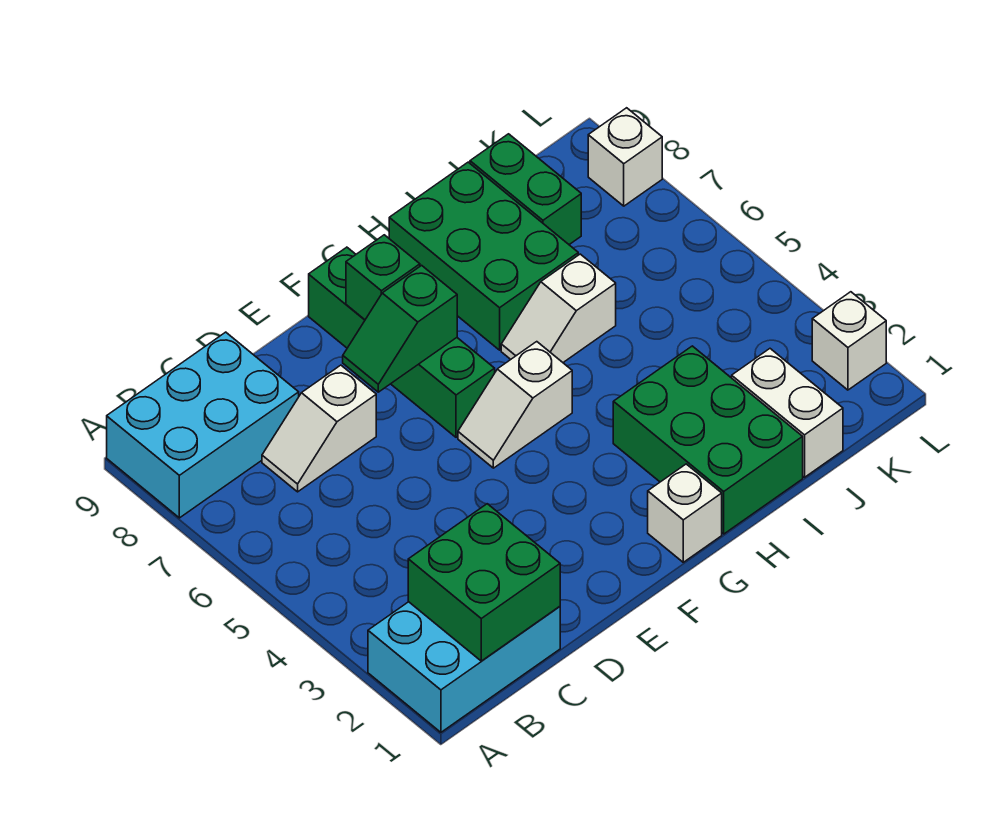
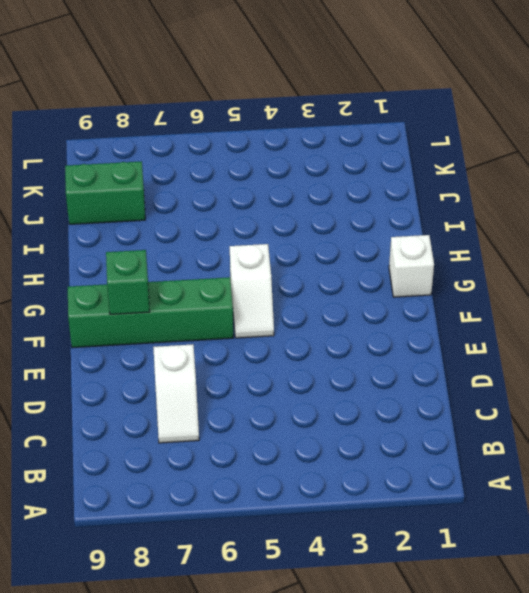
none -> cyan brick A1:C2 level 1
none -> cyan brick A8:C9 level 1
none -> green brick H1:I3 level 1

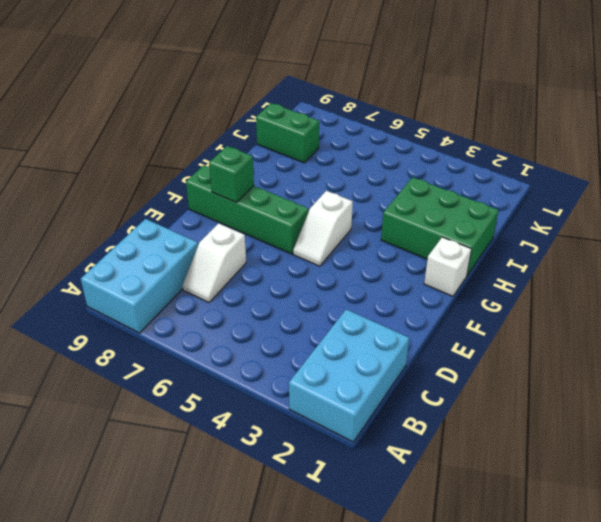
none -> white slope H6:I6 level 1 top I
none -> green brick H7:I9 level 1
none -> white brick J1:J2 level 1

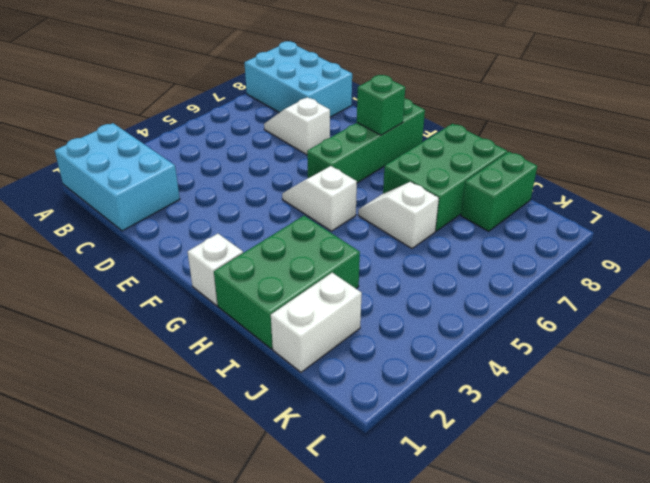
none -> white brick L2 level 1
none -> white brick L8 level 1
none -> green brick B1:C2 level 2

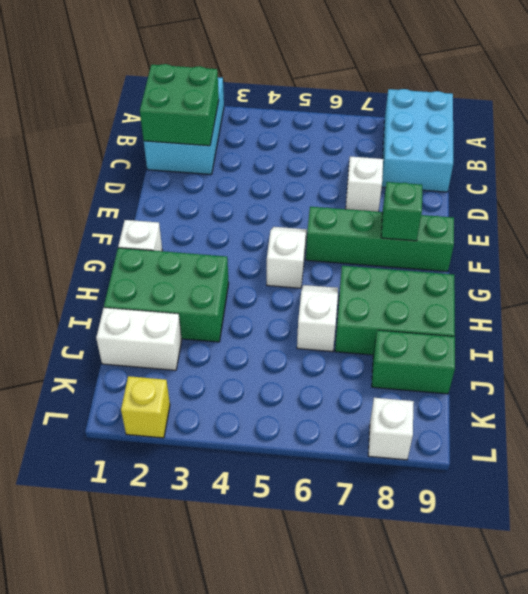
yellow brick L2 level 1 -> white brick L2 level 1
none -> green slope E7:F7 level 2 top F

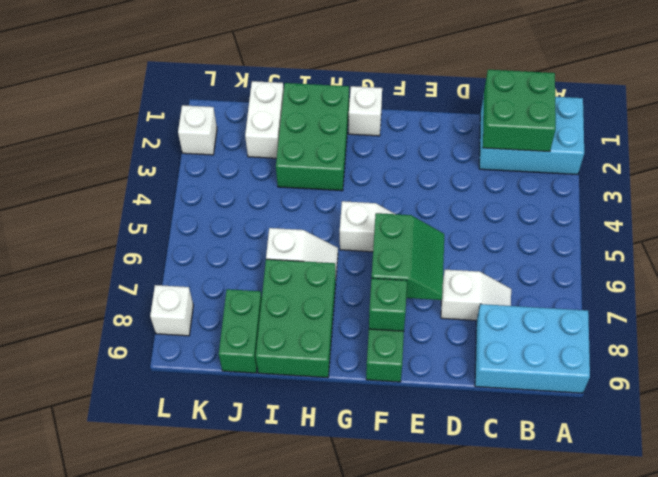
green slope E6:F7 level 2 top F -> green slope E7:F7 level 2 top F

